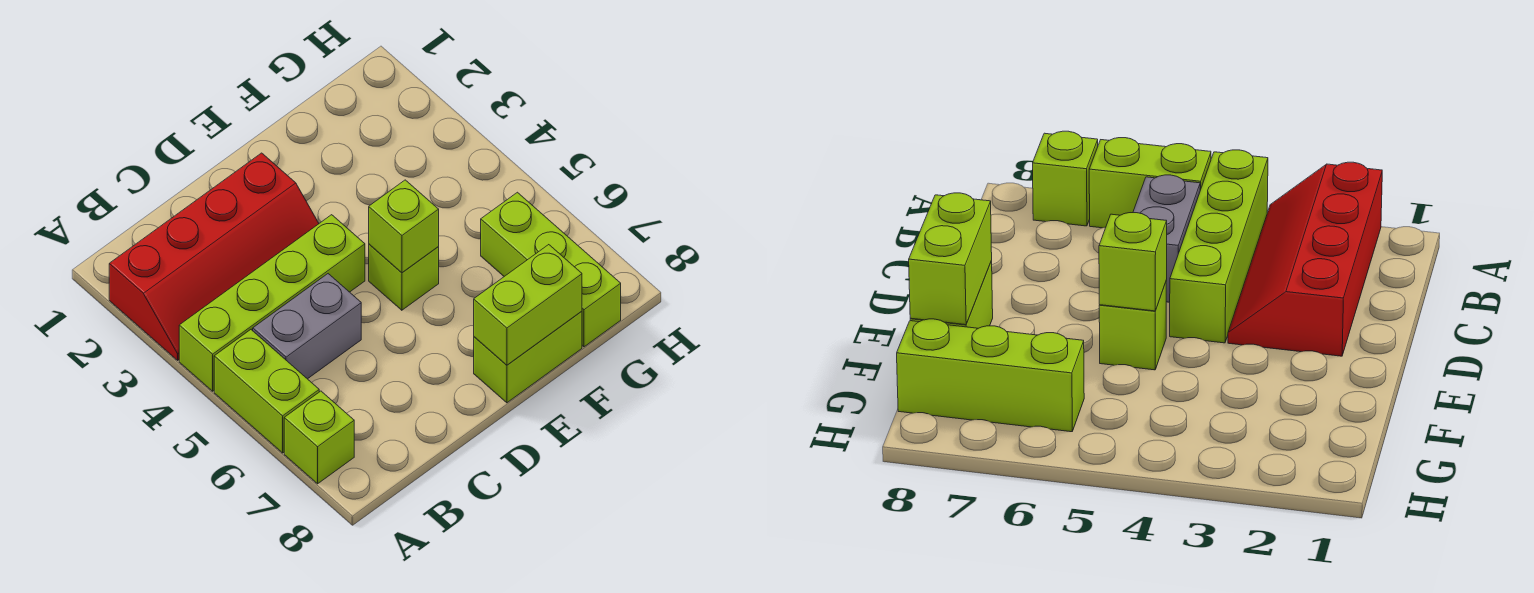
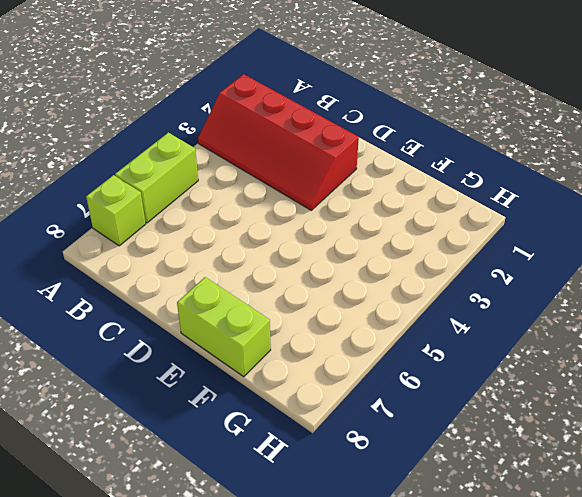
none -> lime brick A4:D4 level 1
none -> grey brick B5:C5 level 1

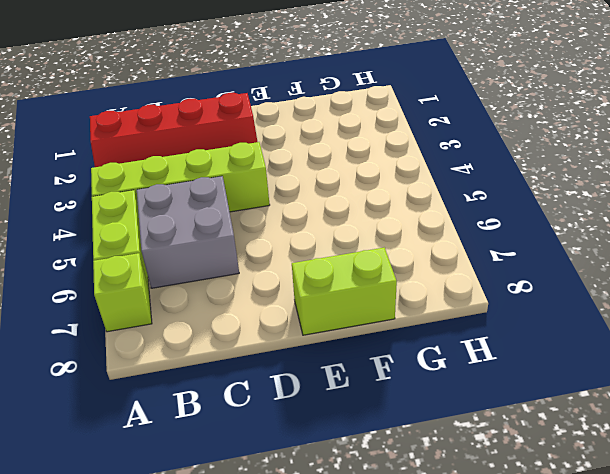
grey brick B5:C6 level 1 -> grey brick B5:C5 level 1
none -> lime brick E5 level 1
none -> lime brick G6:G8 level 1

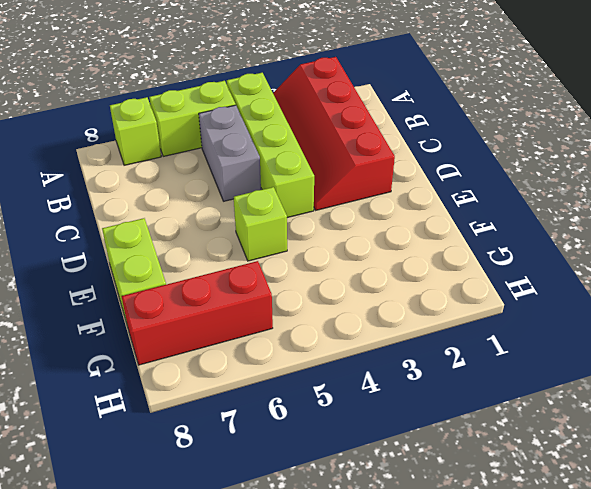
red brick G6:G8 level 1 -> lime brick G6:G8 level 1
none -> lime brick E5 level 2
none -> lime brick E8:F8 level 2

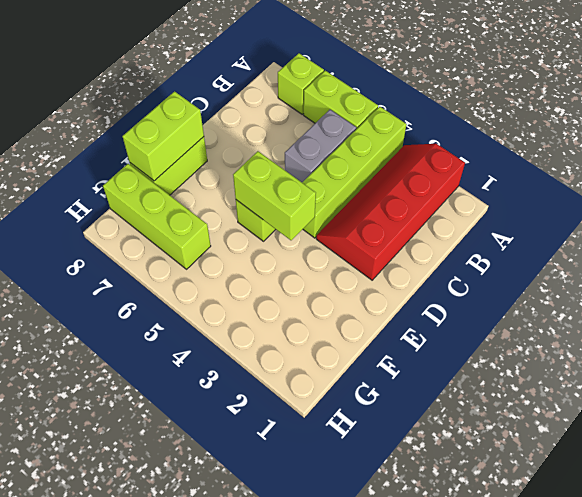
lime brick E4:E5 level 2 -> lime brick E5 level 2

